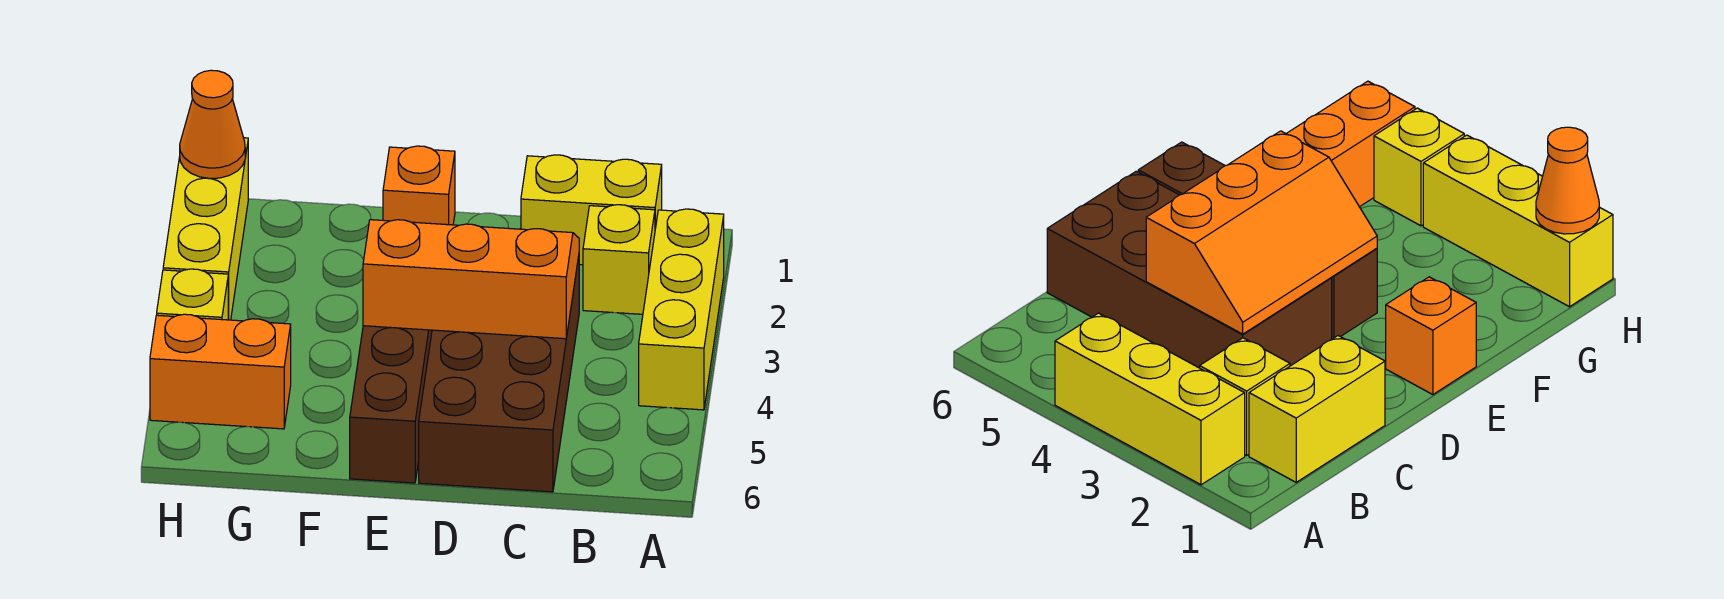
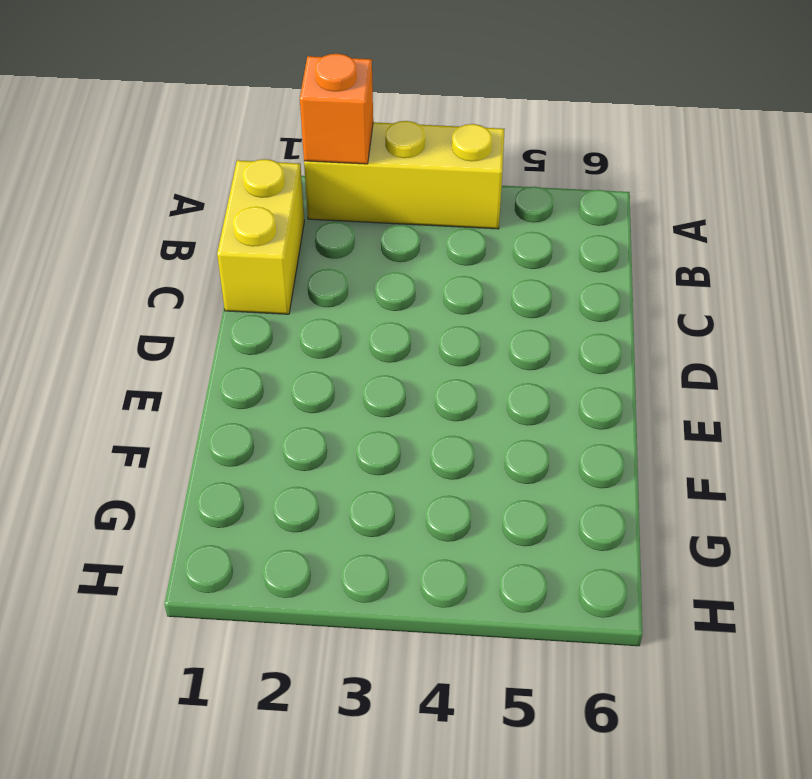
orange brick A2 level 2 -> orange brick E1 level 1
none -> yellow brick B2 level 1
none -> brown brick C3:D6 level 1

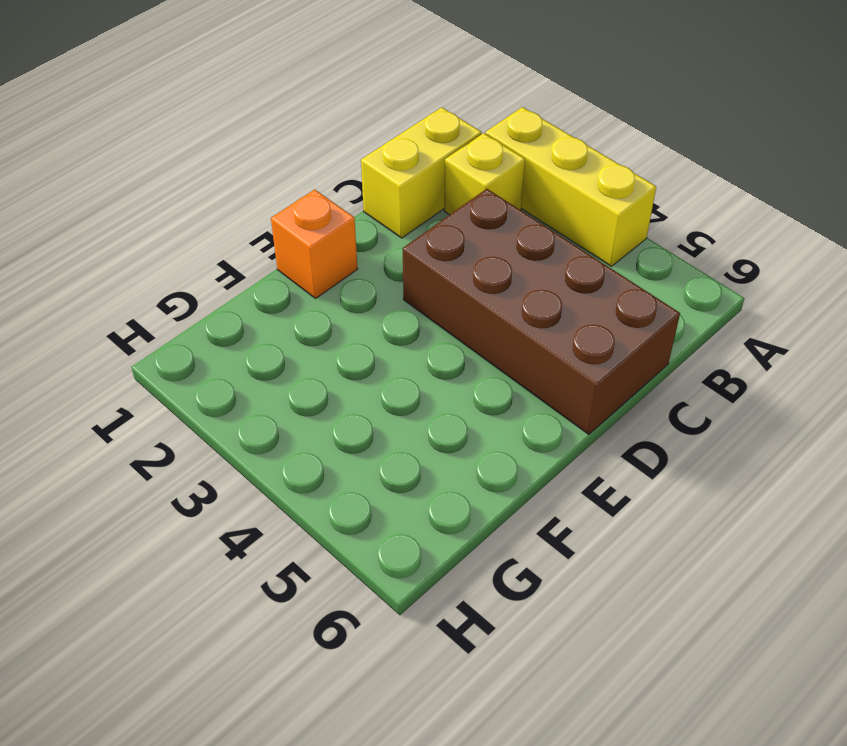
none -> brown brick E3:E6 level 1
none -> orange brick G5:H5 level 1

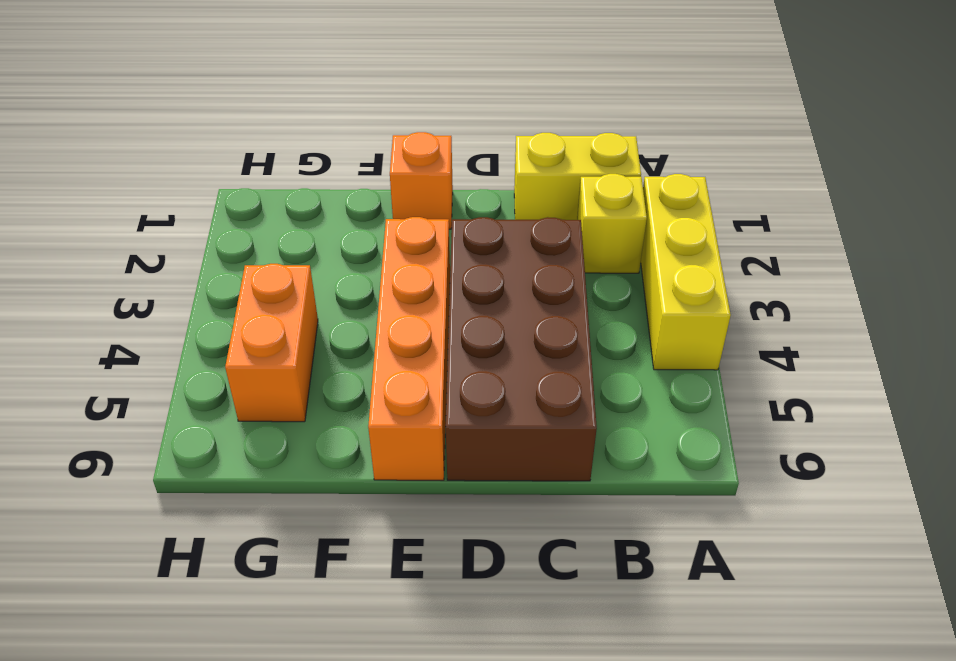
orange brick E3:E6 level 1 -> brown brick E3:E6 level 1
orange brick G4:G5 level 1 -> orange brick G5:H5 level 1
none -> yellow brick H1:H3 level 1
none -> yellow brick H4 level 1

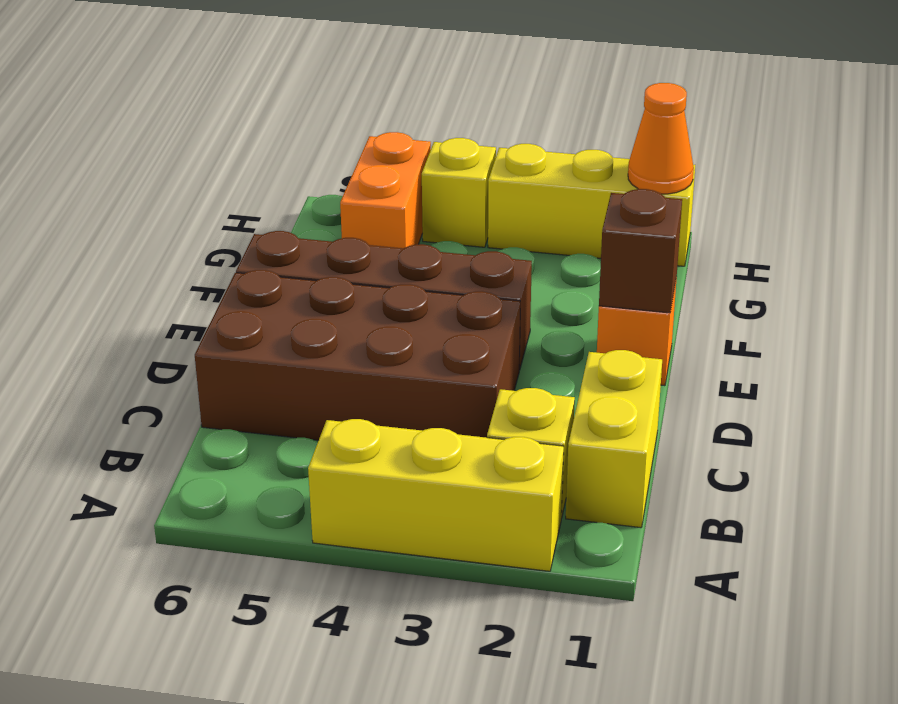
brown brick E1 level 2 -> none
none -> orange slope C3:E4 level 2 top 4

